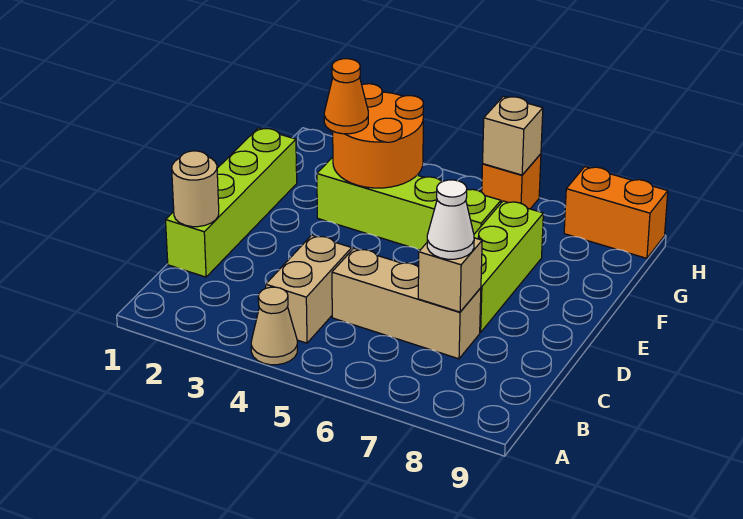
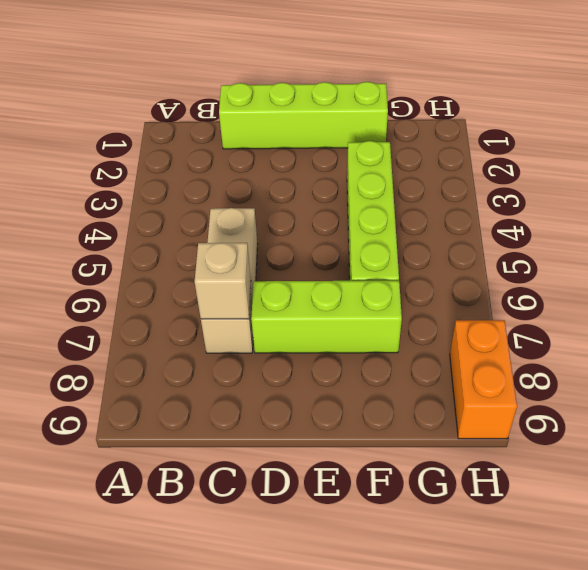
none -> tan cone A4 level 1
none -> tan brick B4:C4 level 1
none -> orange brick H6 level 1

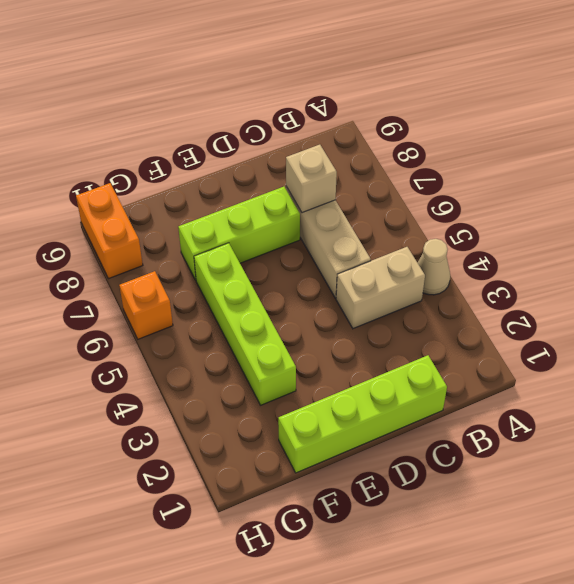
none -> tan round brick C1 level 2
none -> orange round brick F3:G4 level 2
none -> tan brick H6 level 2

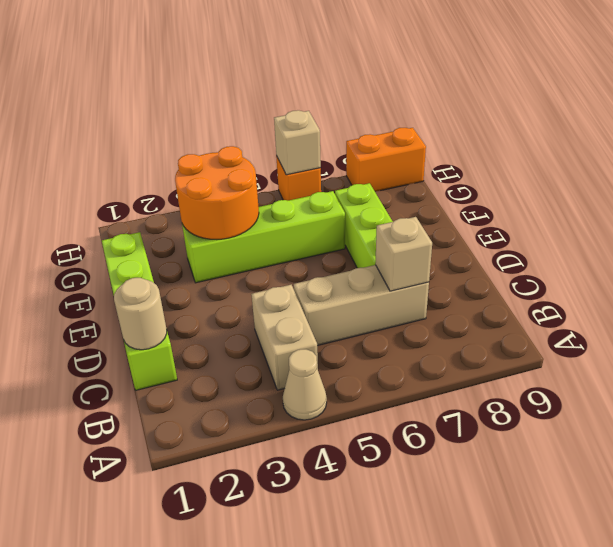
none -> white cone C7 level 3
none -> orange cone F3 level 3

